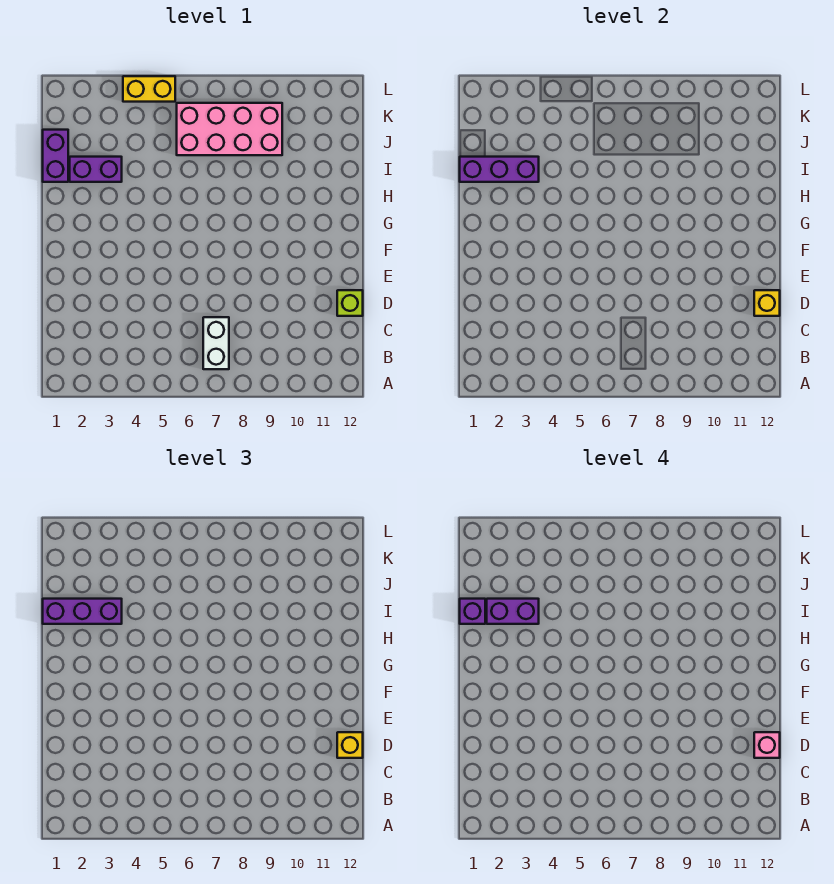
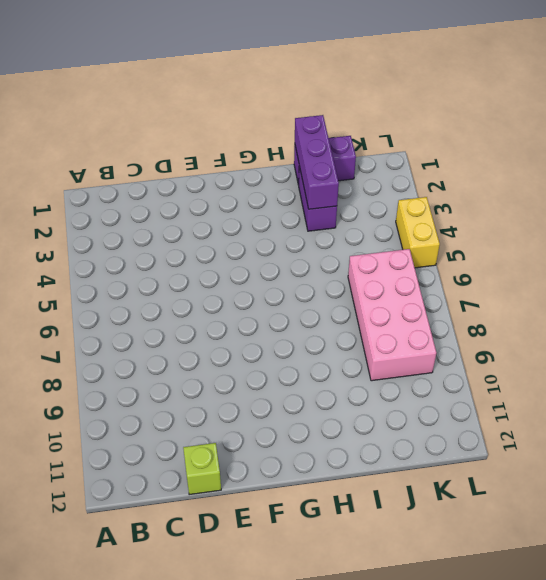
none -> white brick B7:C7 level 1
none -> yellow brick D12 level 2
none -> yellow brick D12 level 3

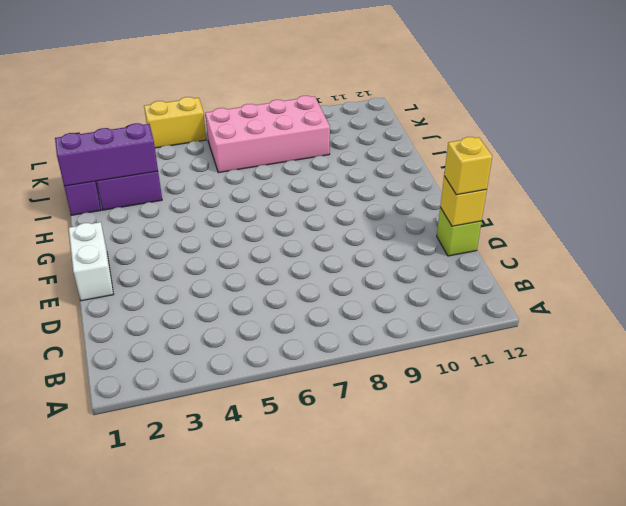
white brick E1:F1 level 1 -> white brick B7:C7 level 1
none -> purple brick I1:I3 level 3
none -> pink brick D12 level 4
none -> purple brick I1 level 4

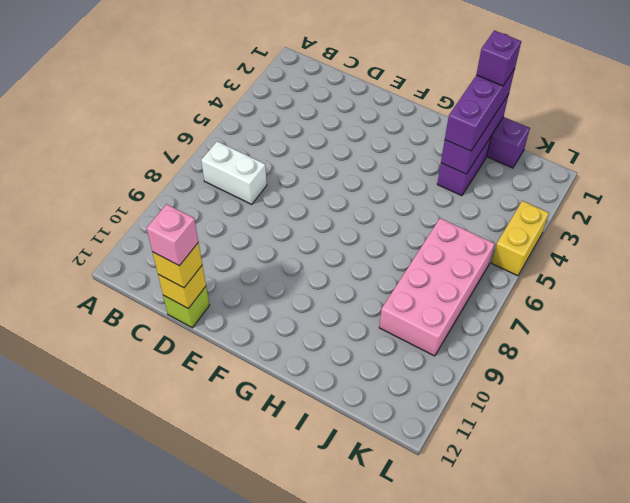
none -> purple brick I2:I3 level 4

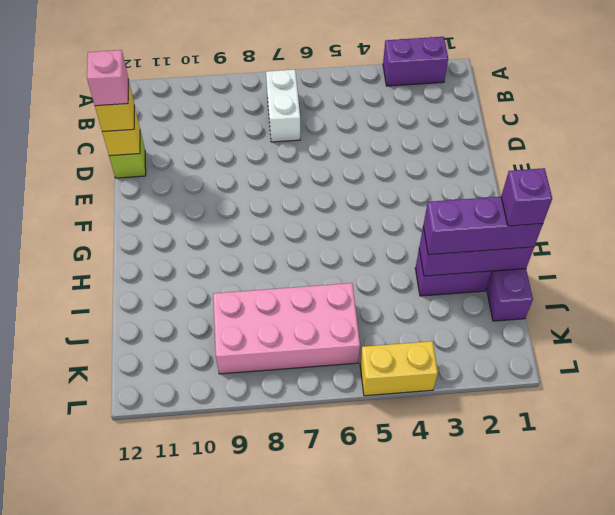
purple brick A2:A3 level 1 -> purple brick I2:I3 level 4

